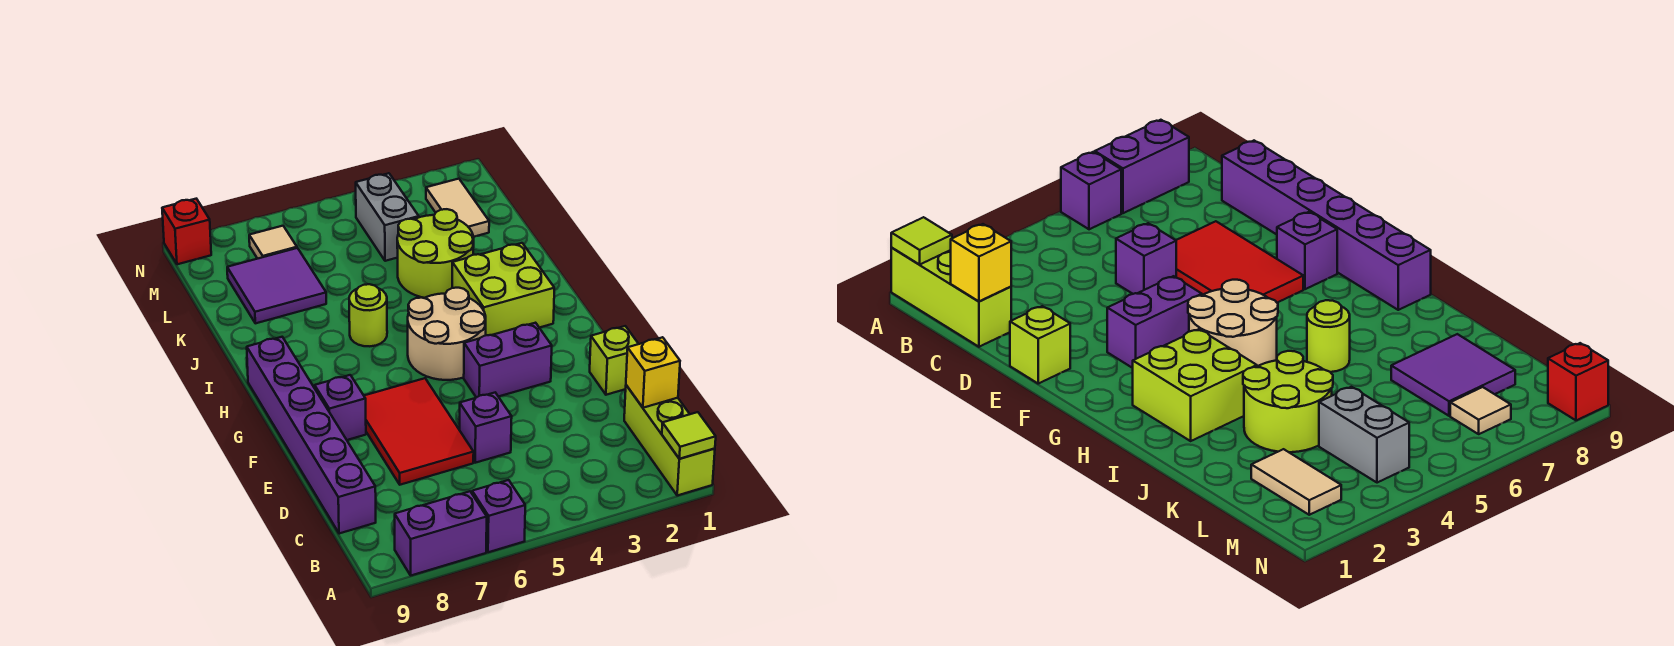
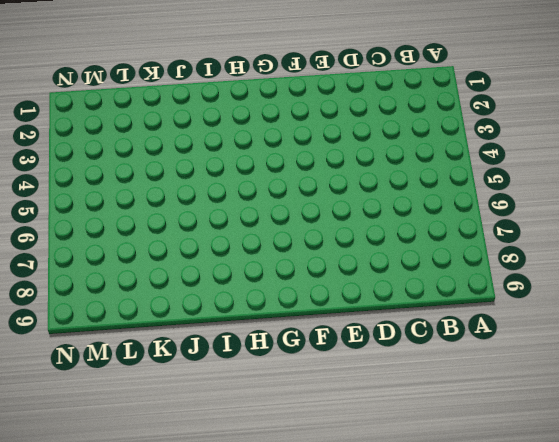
none -> lime brick A1:C1 level 1
none -> purple brick A6 level 1
none -> purple brick A7:A8 level 1

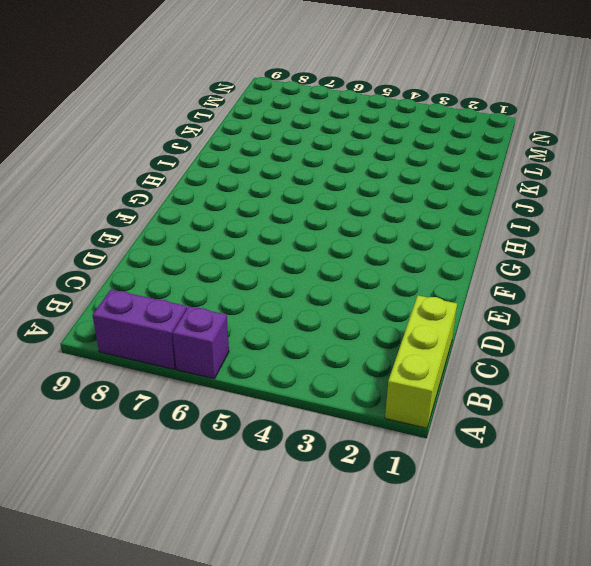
none -> purple brick C9:H9 level 1
none -> purple brick D5 level 1
none -> red tile D6:F7 level 1

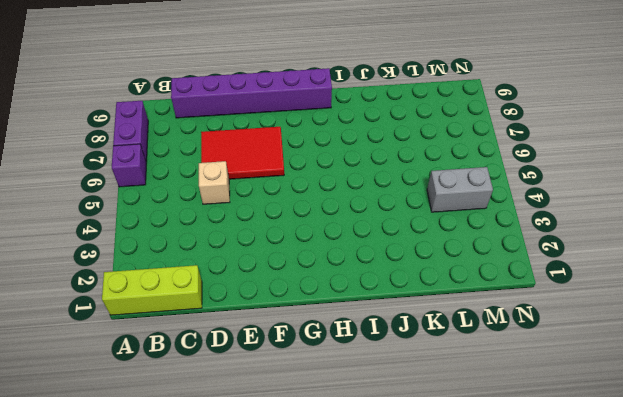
tan brick D5 level 1 -> purple brick D5 level 1
none -> lime brick E1 level 1
none -> purple brick F3:F4 level 1
none -> purple brick F8 level 1

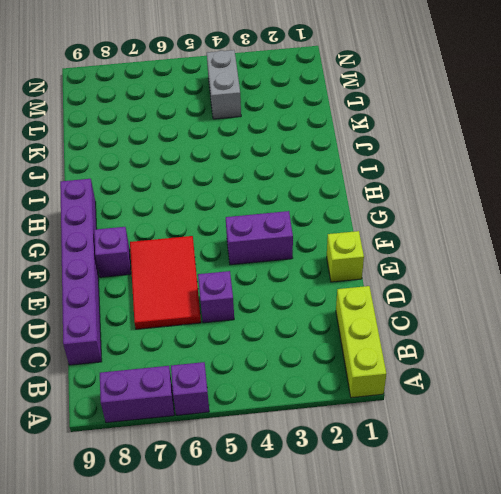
none -> tan round brick G4:H5 level 1
none -> lime brick H2:I3 level 1
none -> lime round brick I6 level 1

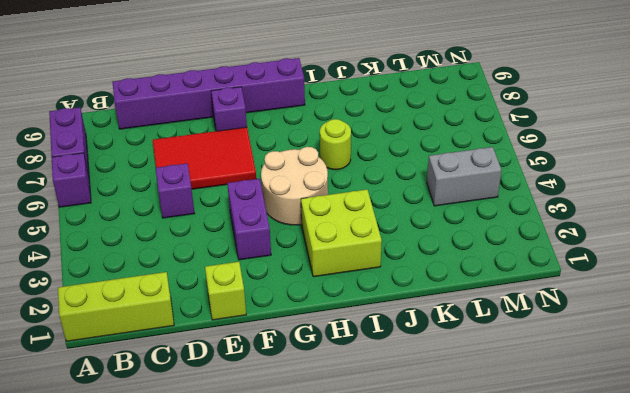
none -> lime round brick J3:K4 level 1
none -> purple tile K7:L8 level 1
none -> tan tile L2:M2 level 1

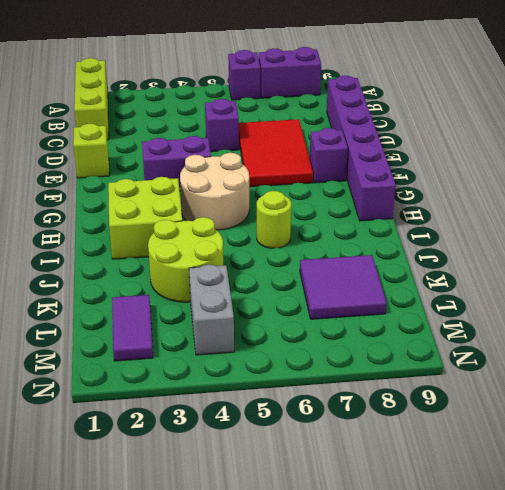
purple tile L2:M2 level 1 -> tan tile L2:M2 level 1
none -> tan tile M7 level 1
none -> red brick N9 level 1
none -> lime tile A1 level 2

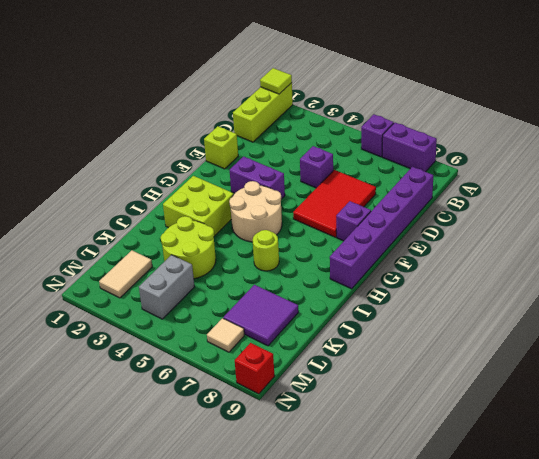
none -> yellow brick C1 level 2

